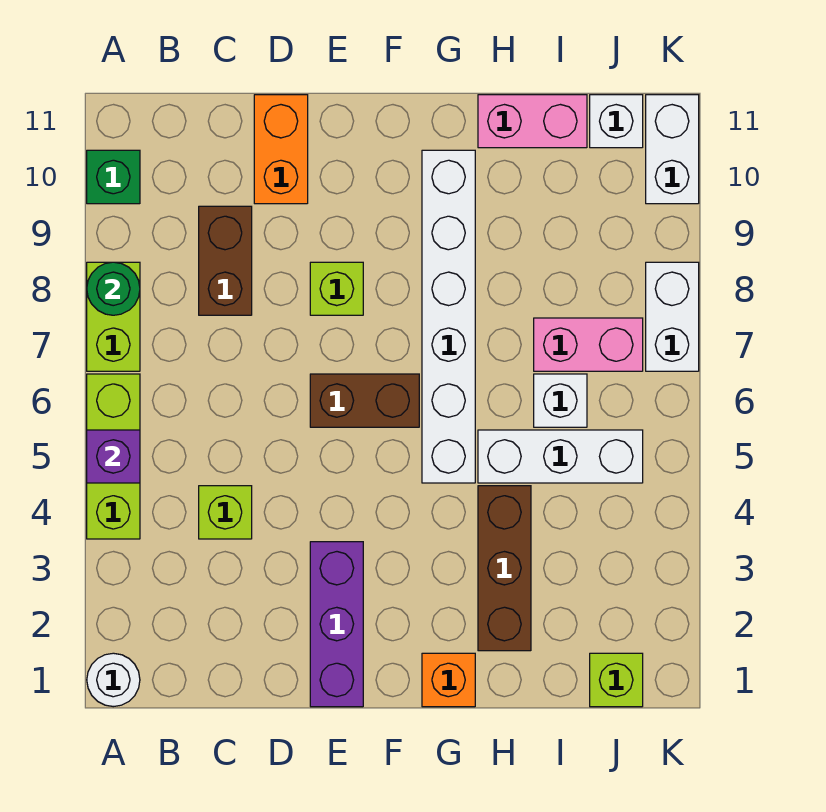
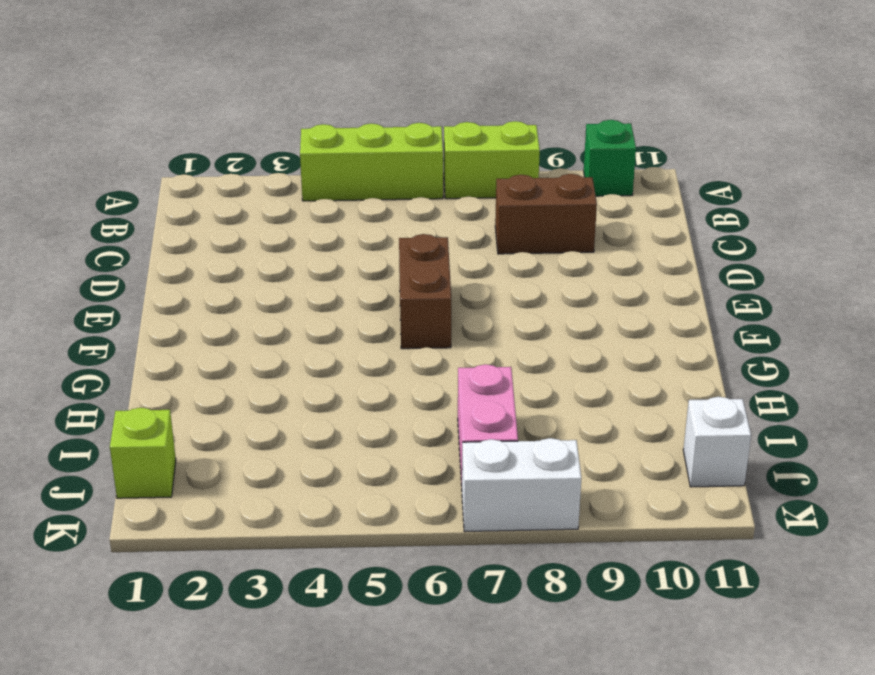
none -> white round brick A1 level 1
none -> lime brick C4 level 1
none -> orange brick D10:D11 level 1

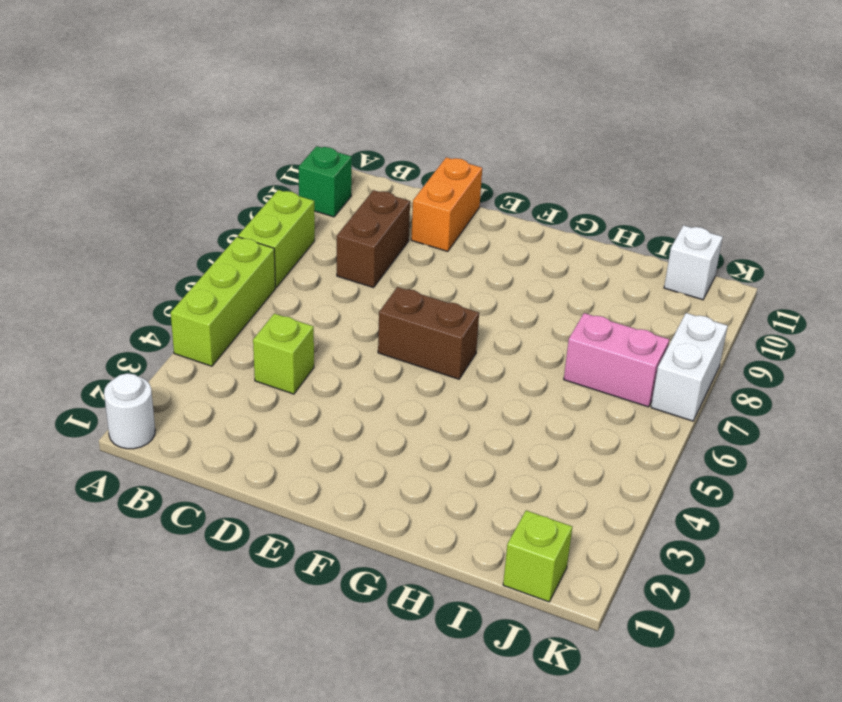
none -> purple brick E1:E3 level 1
none -> lime brick E8 level 1
none -> orange brick G1 level 1

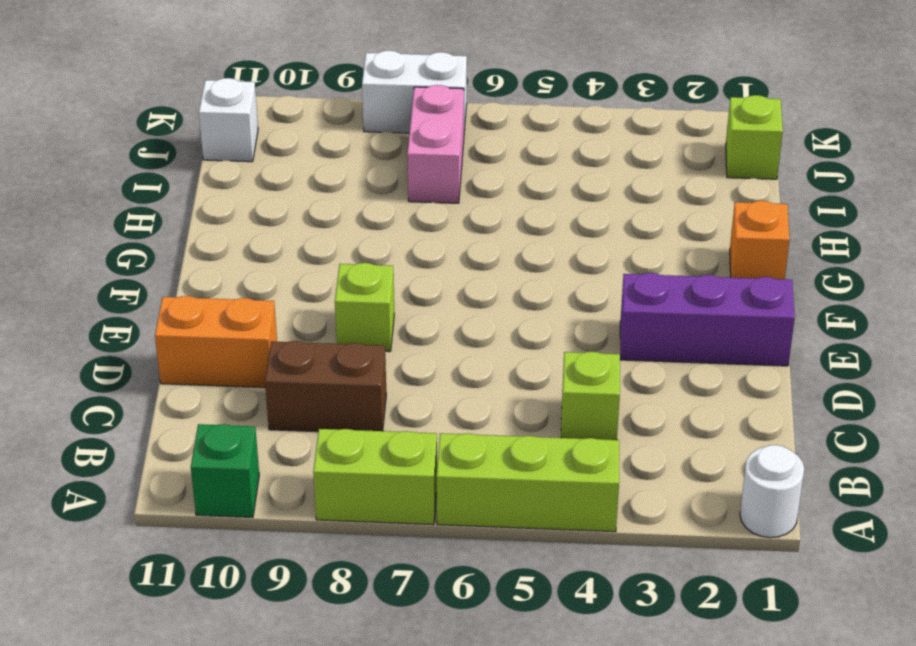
none -> brown brick E6:F6 level 1
none -> white brick G5:G10 level 1
none -> brown brick H2:H4 level 1

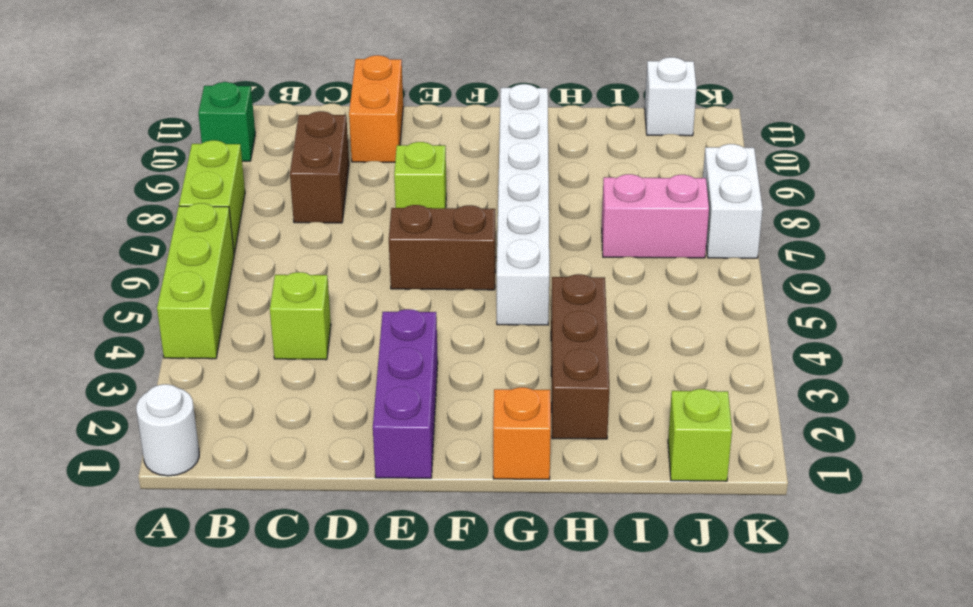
none -> white brick H5:J5 level 1
none -> pink brick H11:I11 level 1
none -> white brick I6 level 1

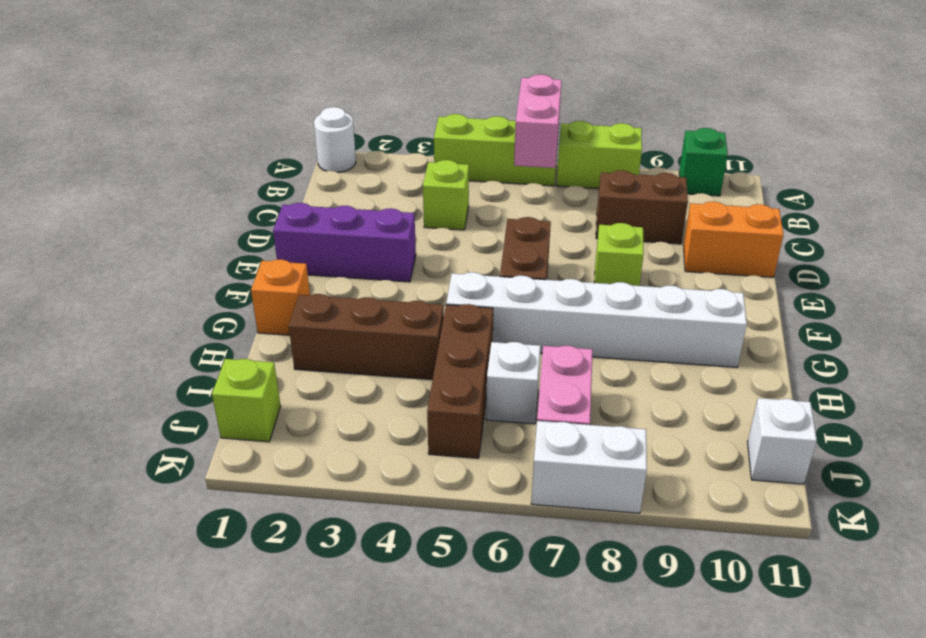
pink brick A6:B6 level 2 -> pink brick H11:I11 level 1
brown brick H5:J5 level 1 -> white brick H5:J5 level 1
none -> white brick K10:K11 level 1
none -> purple brick A5 level 2
none -> green round brick A8 level 2

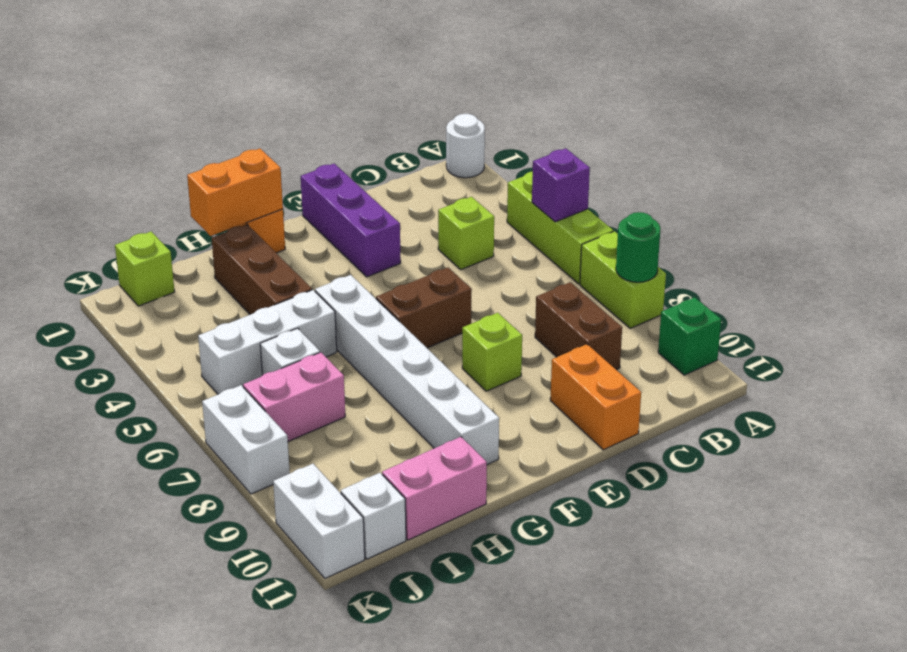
orange brick G1:H1 level 2 -> none

